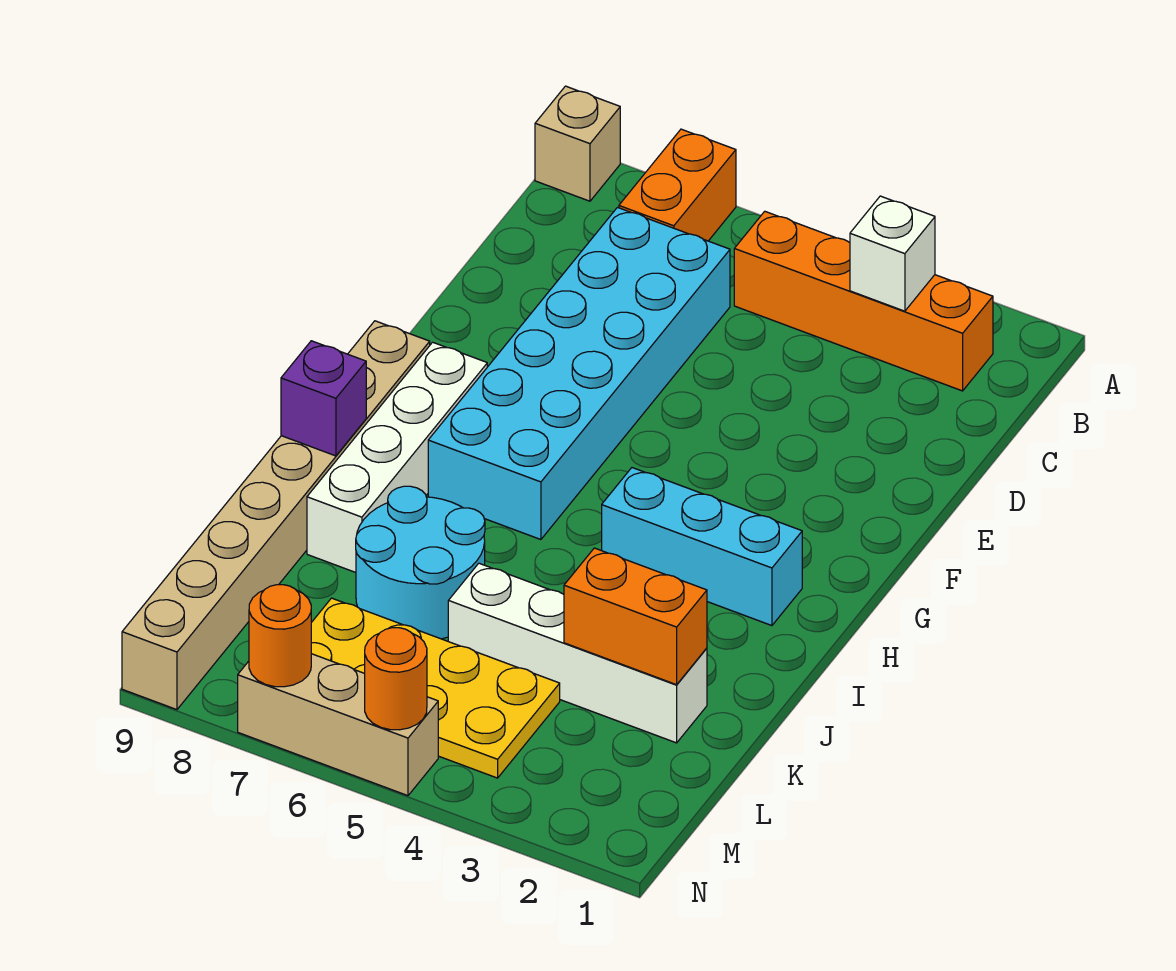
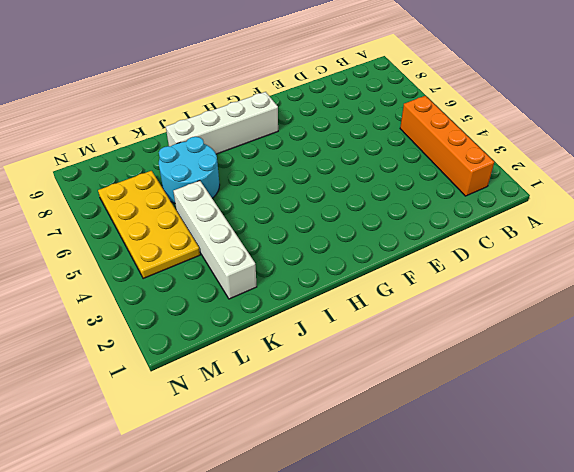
none -> orange brick A7:B7 level 1
none -> tan brick A9 level 1
none -> cyan brick C6:H7 level 1

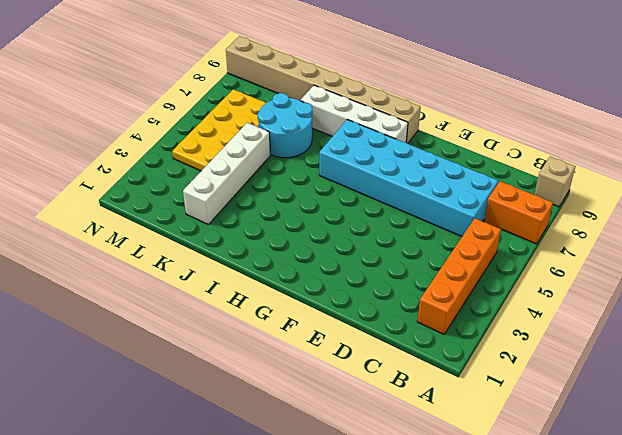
none -> cyan brick H2:H4 level 1
none -> tan brick N5:N7 level 1
none -> white brick B3 level 2

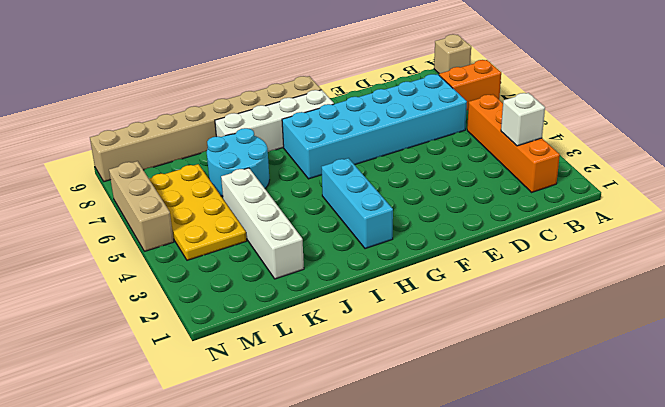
none -> purple brick I9 level 2
none -> orange brick K2:K3 level 2
none -> orange round brick N5 level 2

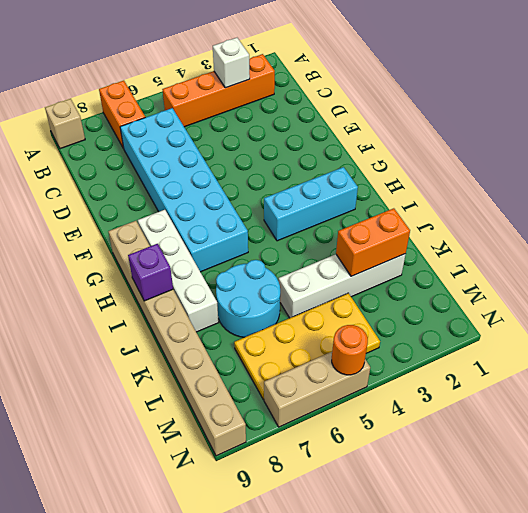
none -> orange round brick N7 level 2

